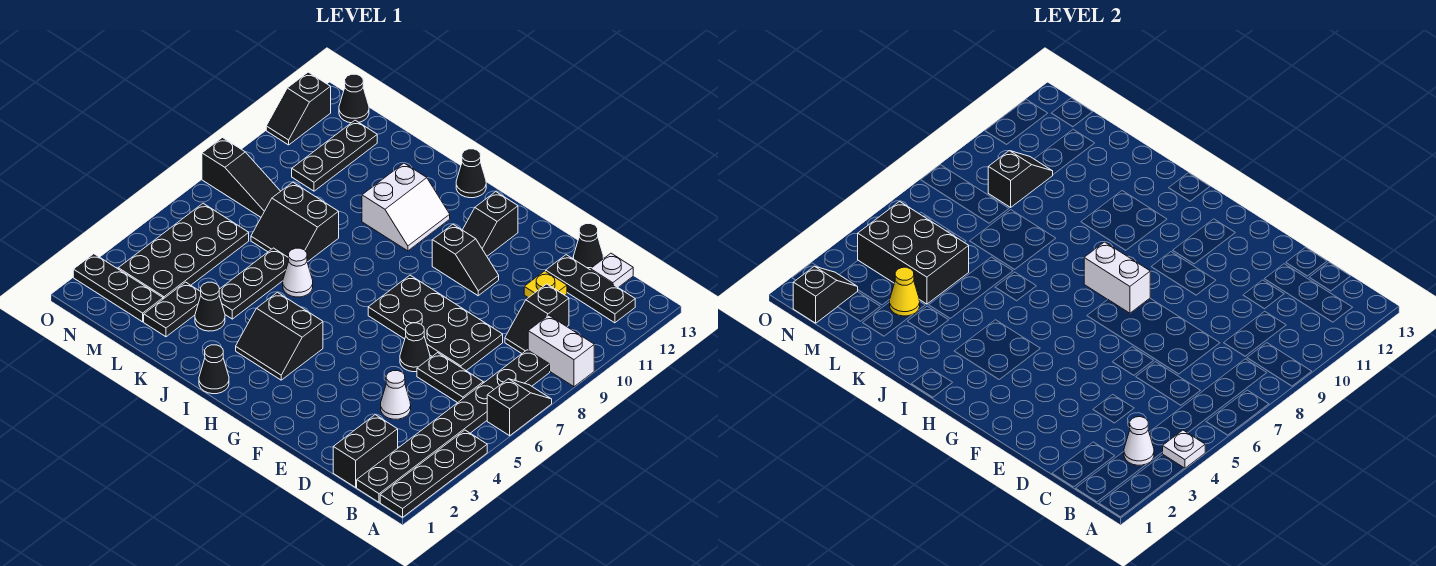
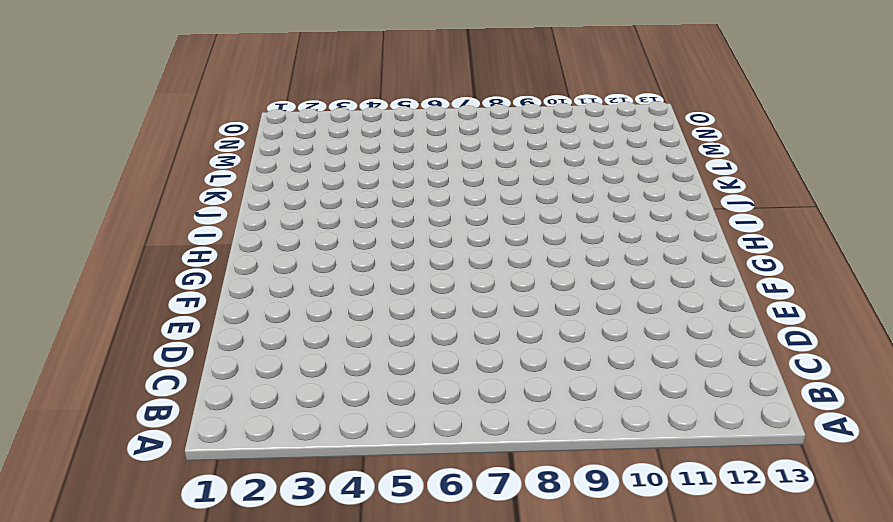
none -> black plate A1:A4 level 1
none -> black slope A6:A7 level 1 top 6
none -> white brick A9:B9 level 1
none -> black plate B1:B8 level 1

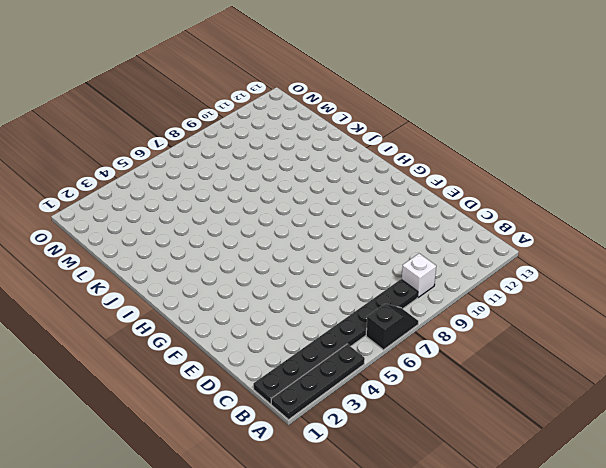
white brick B9 level 1 -> white brick A9:B9 level 1
none -> black plate B12:D12 level 1
none -> black brick C1:C2 level 1
none -> black plate C6:D6 level 1
none -> black slope C9:C10 level 1 top 10

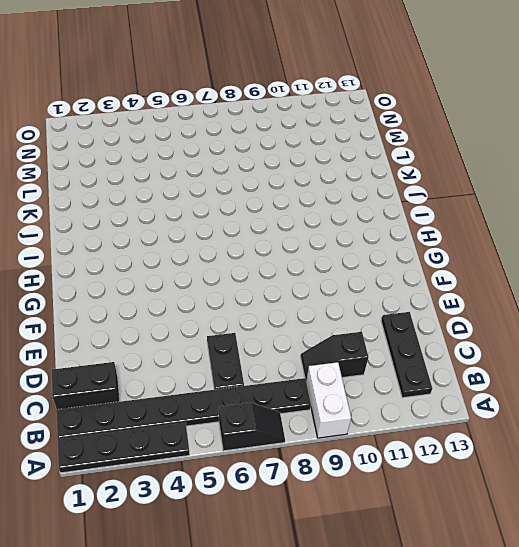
none -> white plate C13 level 1
none -> white cone D4 level 1
none -> black plate D7:G8 level 1
none -> yellow plate D11 level 1

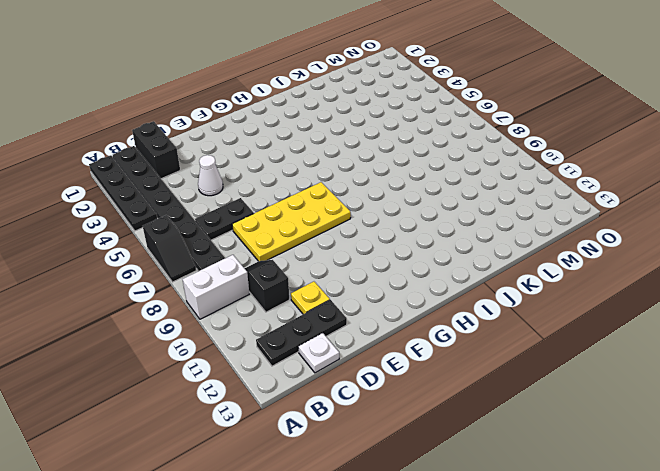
yellow plate D7:G8 level 1 -> black plate D7:G8 level 1
none -> black cone D13 level 1
none -> black cone E6 level 1
none -> black slope F10:G10 level 1 top G
none -> black slope G11:G12 level 1 top 12

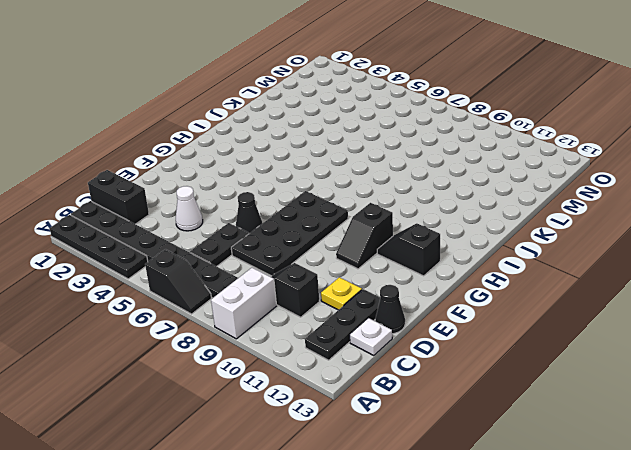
none -> black slope H3:I4 level 1 top 4
none -> black cone I1 level 1
none -> white slope I10:J11 level 1 top J
none -> black cone I13 level 1

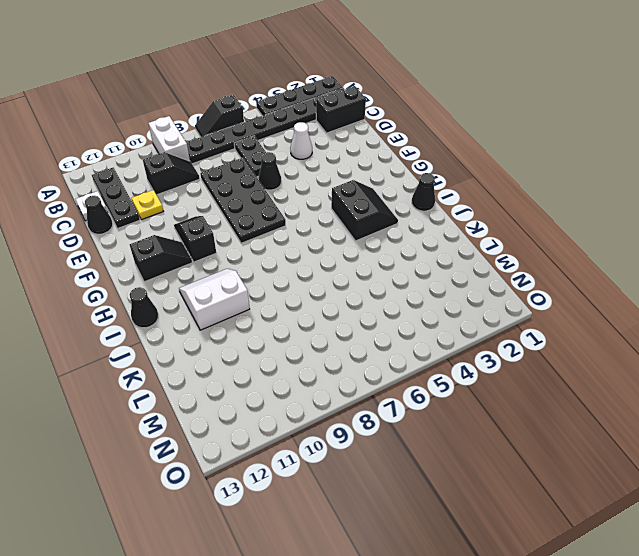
none -> white cone J6 level 1
none -> black cone K3 level 1
none -> black plate K4:K6 level 1
none -> black slope K7:L8 level 1 top 8

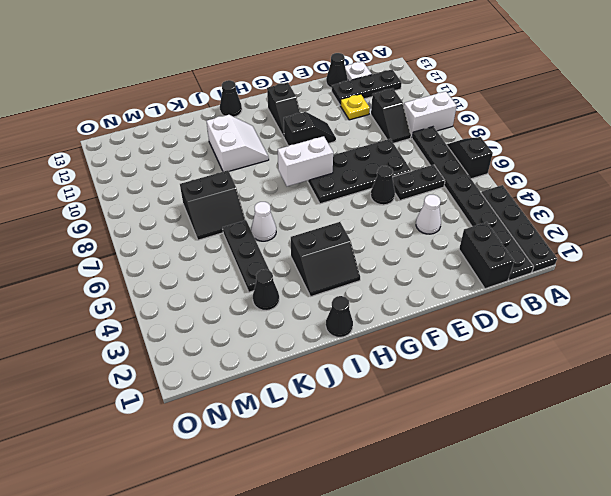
none -> black plate L2:L3 level 1
none -> black plate M2:O2 level 1
none -> black plate M3:N6 level 1
none -> black slope M8:O8 level 1 top O

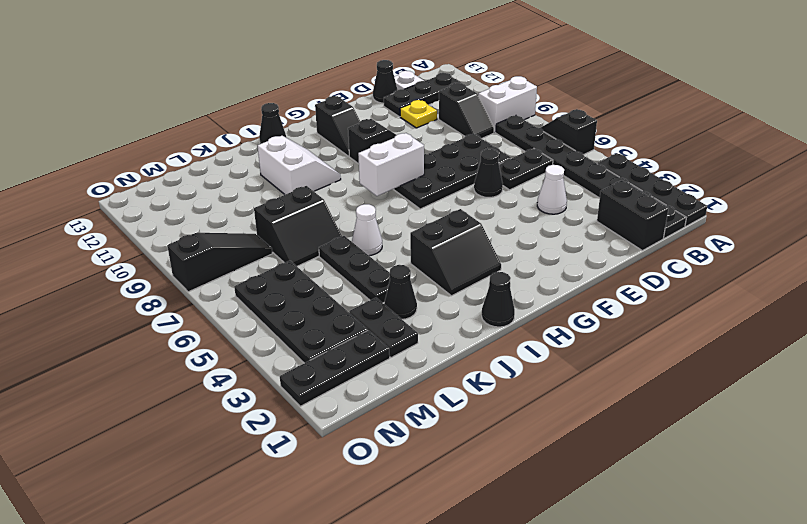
none -> black plate M10:M12 level 1
none -> black cone N13 level 1
none -> black slope O11:O12 level 1 top 12
none -> white plate A4 level 2

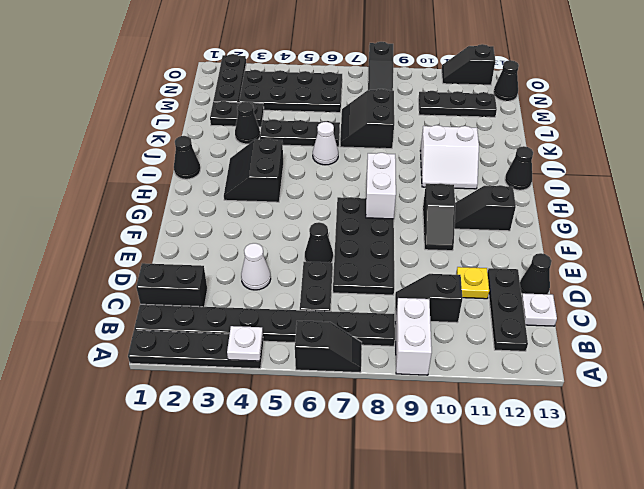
none -> white cone B3 level 2
none -> yellow cone L3 level 2
none -> black brick L4:N5 level 2
none -> black slope M9:M10 level 2 top 9

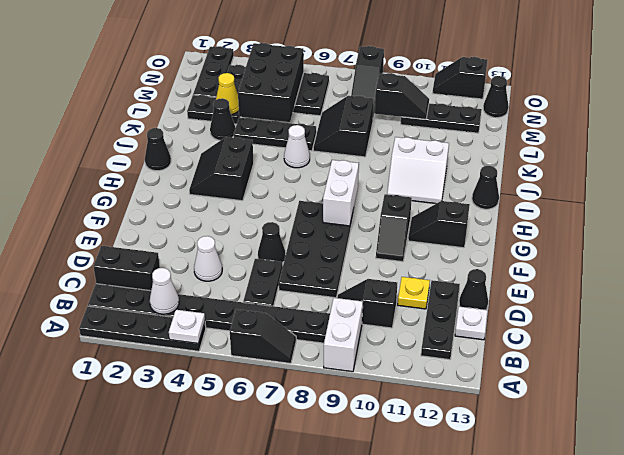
none -> black slope N1:N2 level 2 top 1

